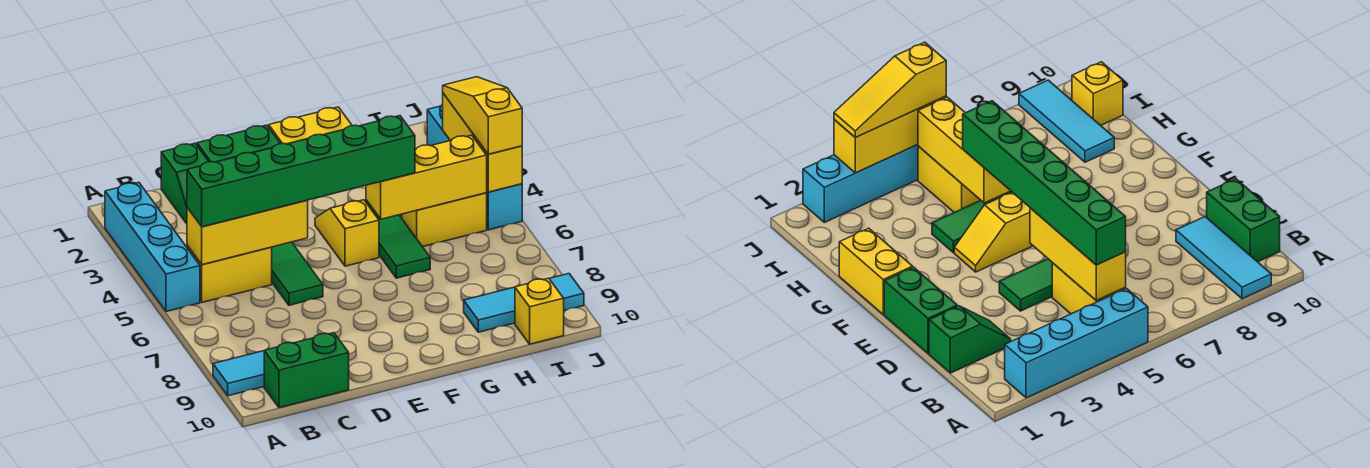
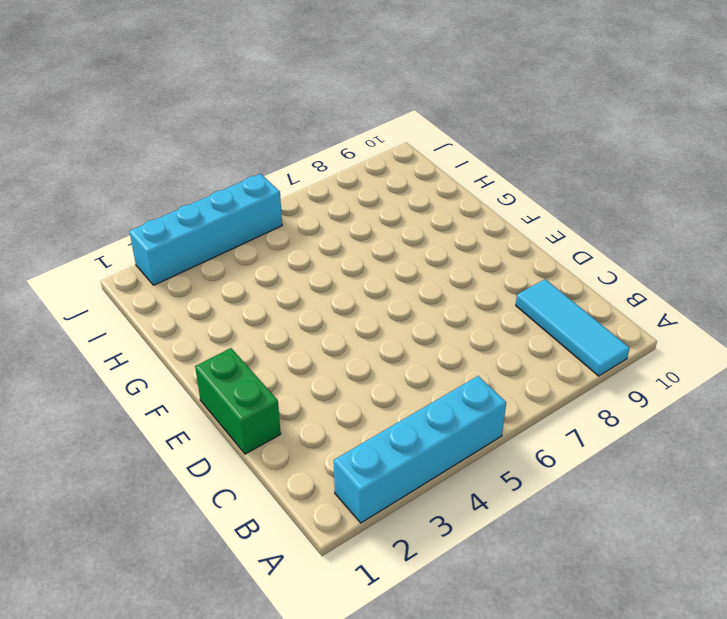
none -> yellow brick B5:C5 level 1
none -> green brick B10:C10 level 1
none -> green slope C1:C2 level 1 top 1

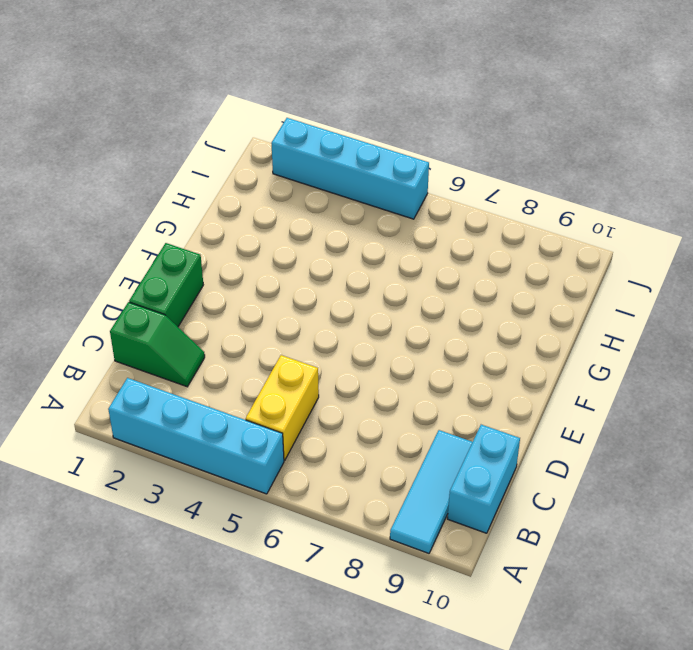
cyan brick B10:C10 level 1 -> green brick B10:C10 level 1
none -> green tile D4:D6 level 1
none -> yellow brick F1:G1 level 1
none -> yellow slope F4:F5 level 1 top 5

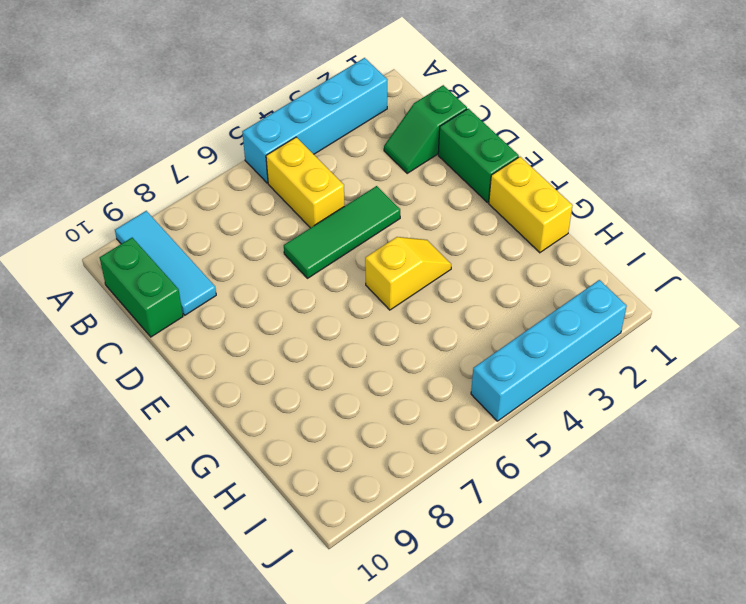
none -> green tile G4:G6 level 1
none -> yellow brick H5:I5 level 1
none -> cyan tile H9:J9 level 1

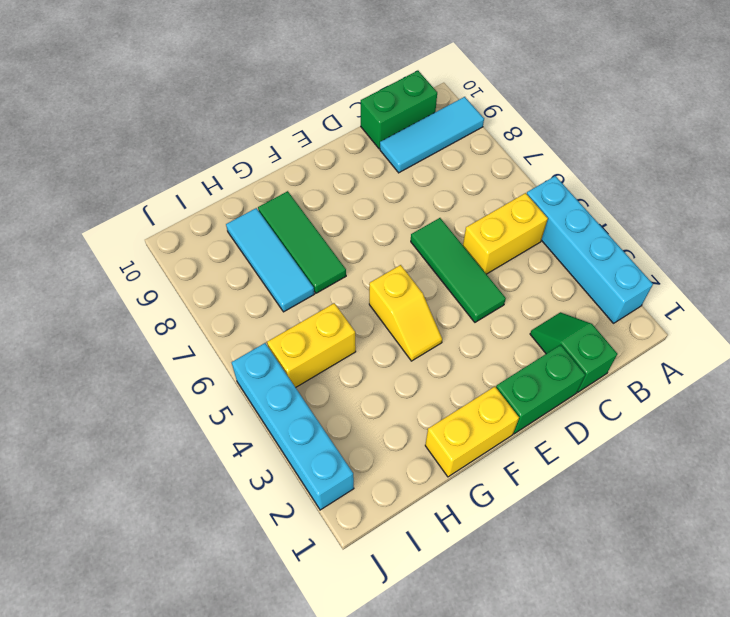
green tile G7:G9 level 1 -> green tile G4:G6 level 1
cyan tile H7:H9 level 1 -> cyan tile H9:J9 level 1
none -> yellow brick I10 level 1
none -> yellow brick B5:D5 level 2
none -> yellow brick G5:I5 level 2

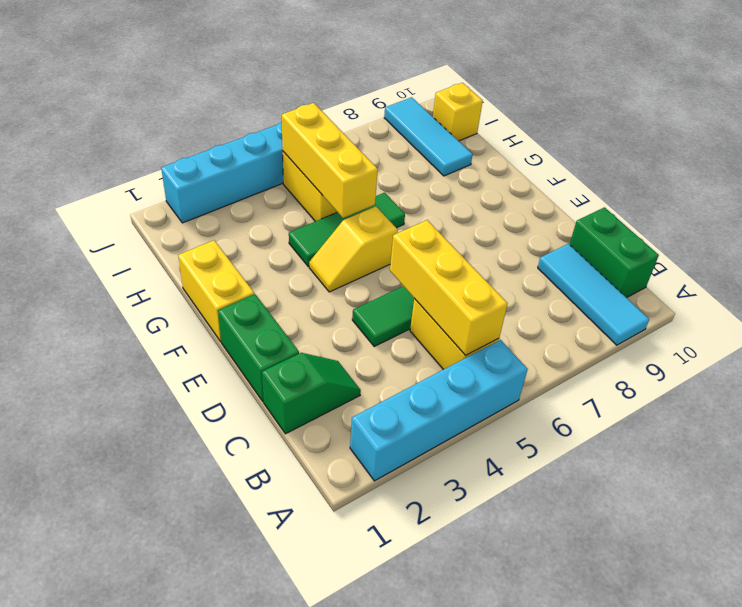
none -> yellow brick J3:J5 level 2
none -> green brick B5:G5 level 3
none -> yellow slope J3:J5 level 3 top 5

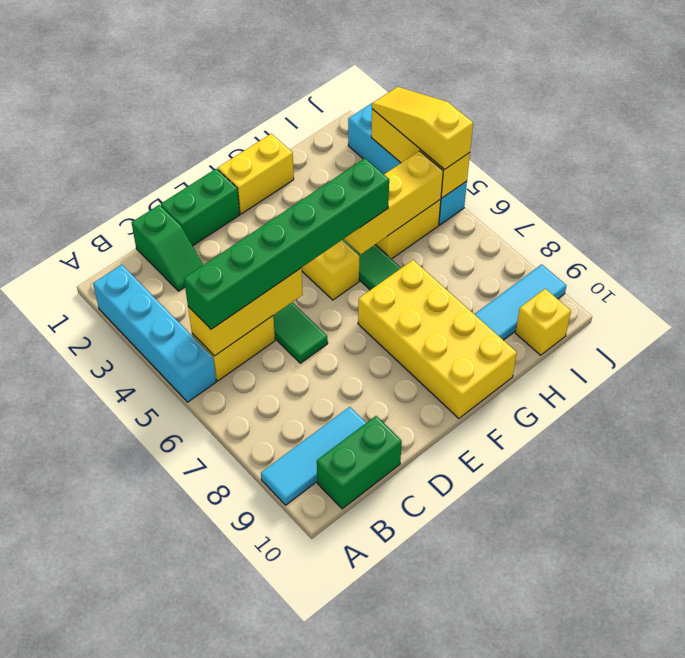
yellow brick F7:G10 level 1 -> none

